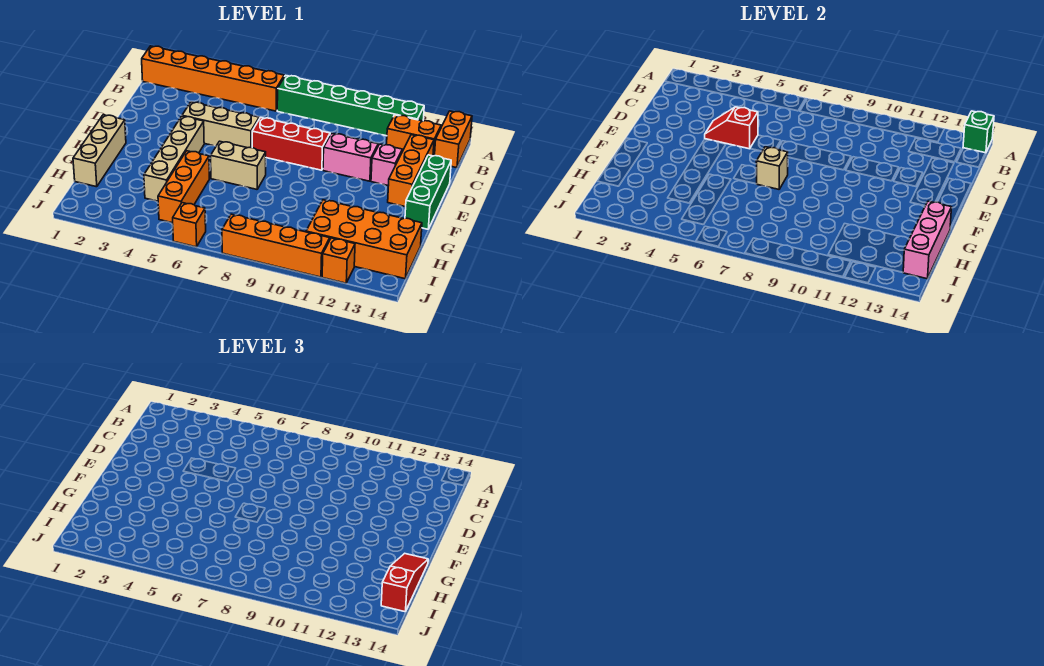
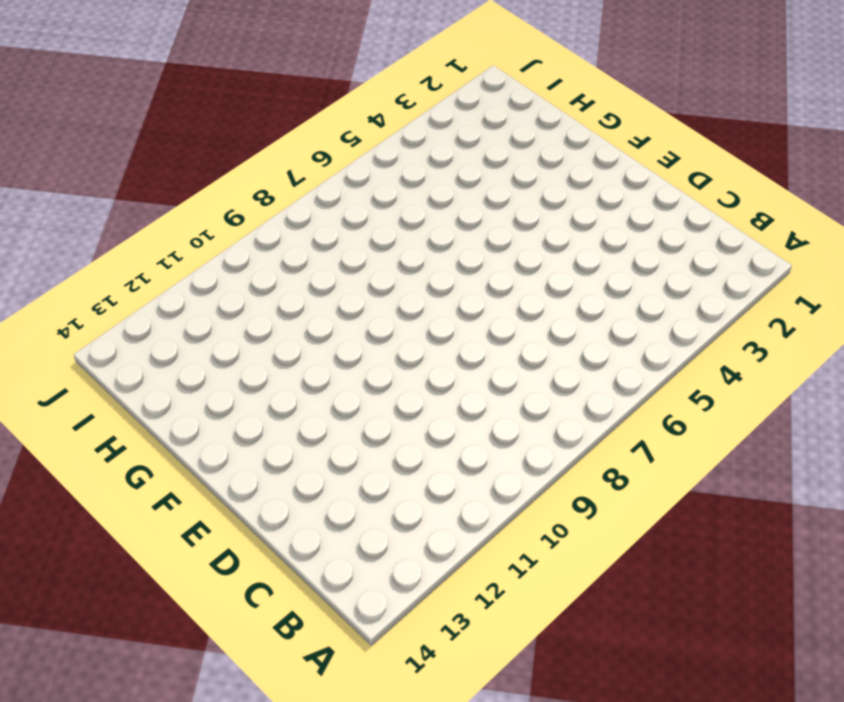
none -> orange brick A1:A6 level 1
none -> green brick A7:A12 level 1
none -> orange brick A14:B14 level 1

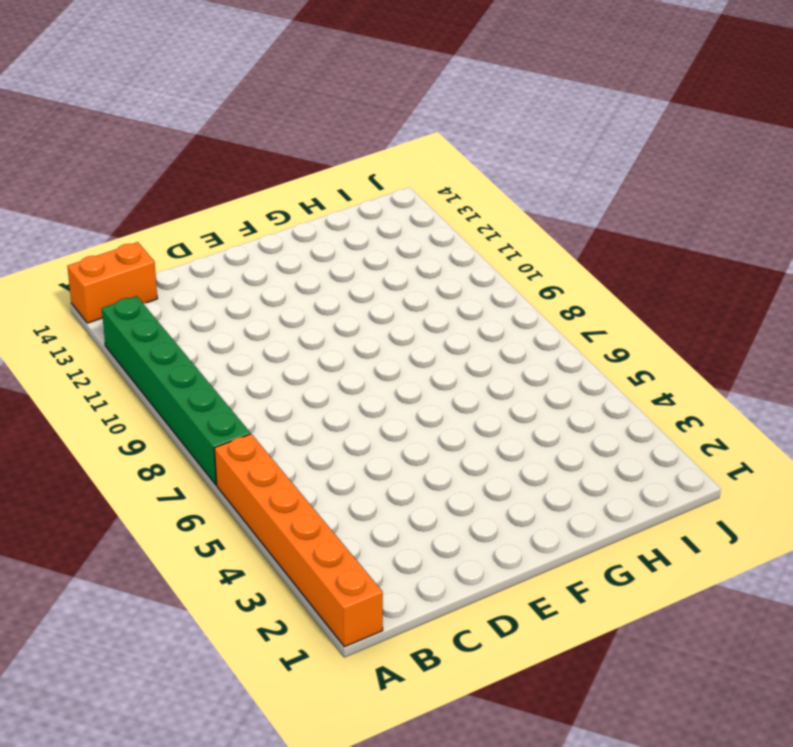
none -> orange brick B12:B13 level 1
none -> orange brick C13:E13 level 1
none -> tan brick D4:D6 level 1

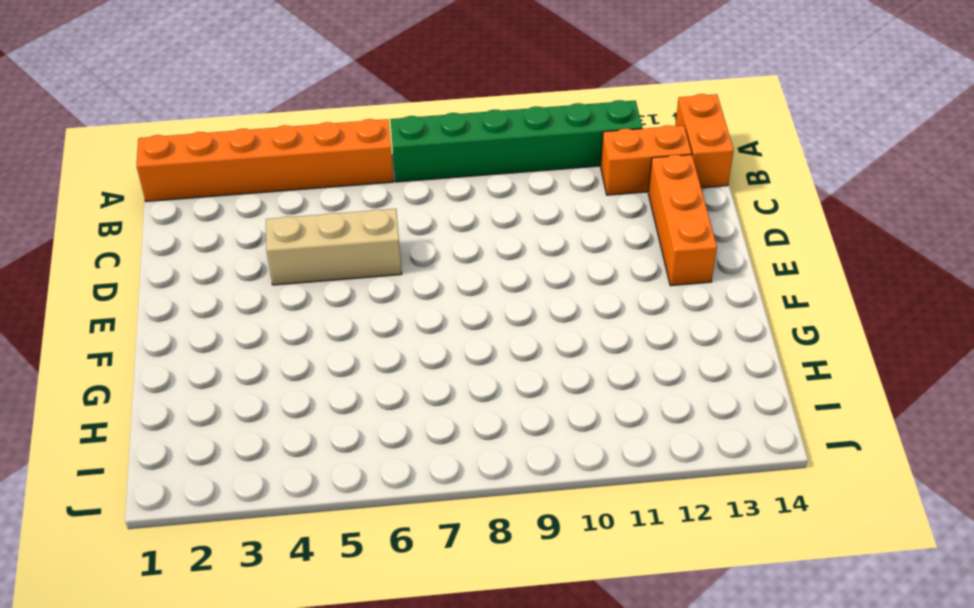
none -> red brick D7:D9 level 1
none -> pink brick D10:D11 level 1
none -> pink brick D12 level 1

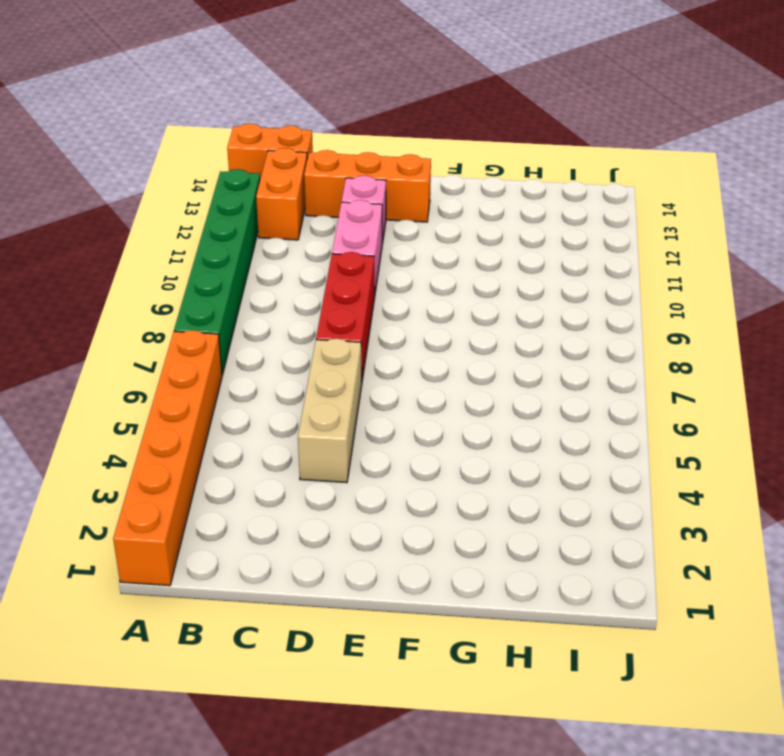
none -> green brick D14:F14 level 1
none -> tan brick E4:H4 level 1
none -> tan brick F1:H1 level 1

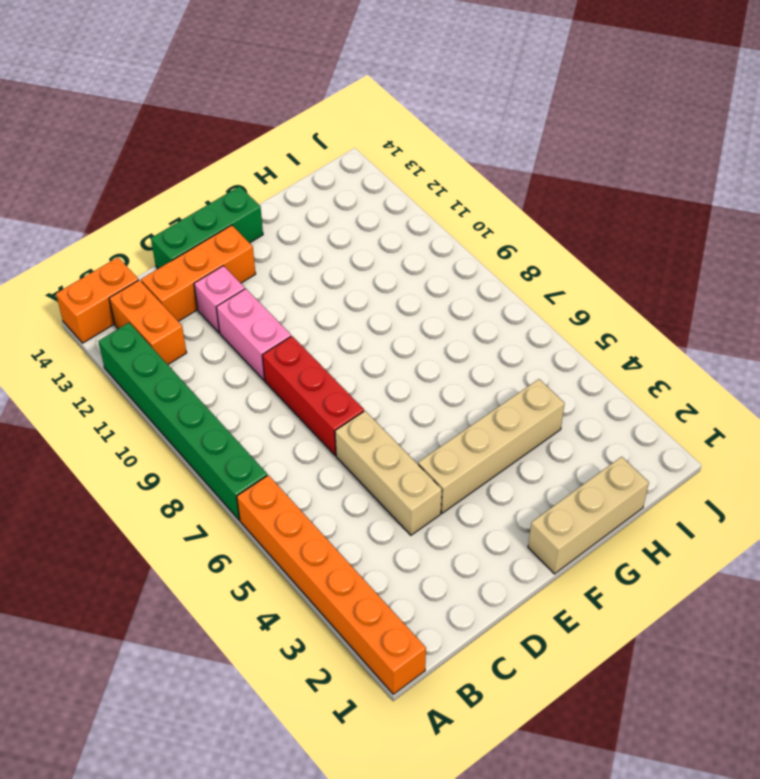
none -> tan brick F6:F7 level 1
none -> orange brick G5:I5 level 1
none -> orange brick H11:I14 level 1

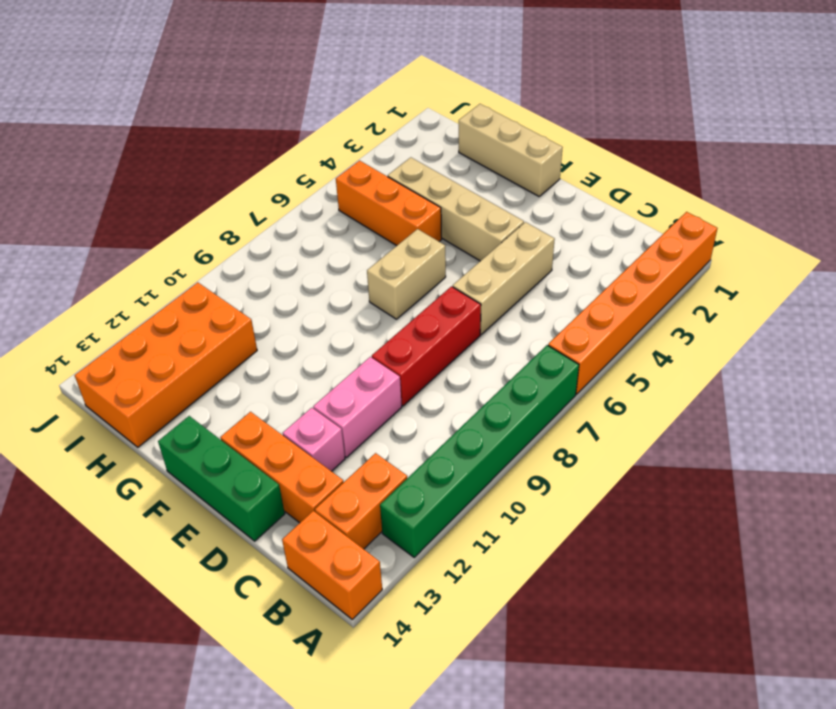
none -> orange brick J6 level 1
none -> orange brick J8:J11 level 1
none -> orange brick J12 level 1

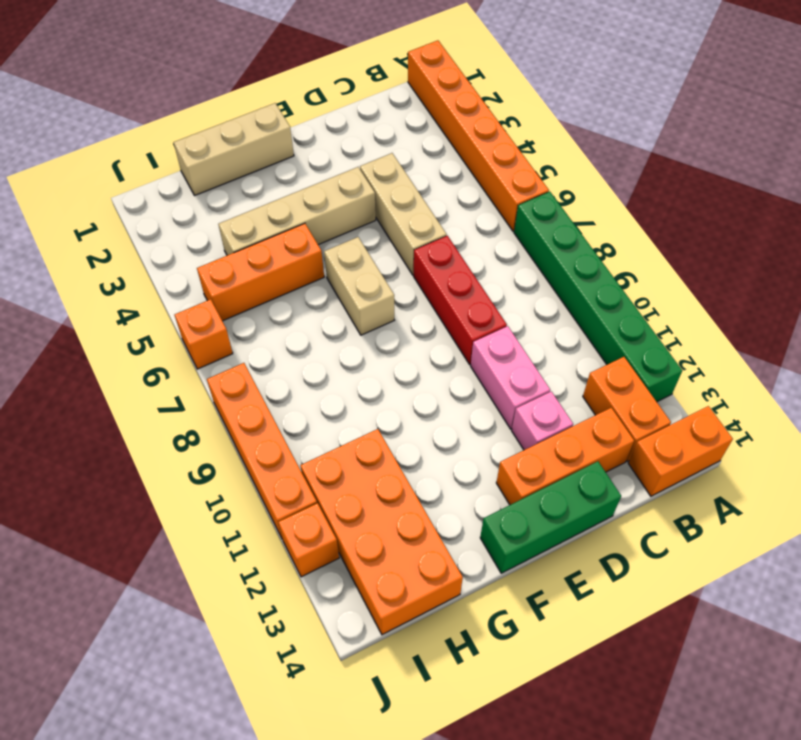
none -> green brick A14 level 2
none -> red slope D4:D5 level 2 top 5
none -> tan brick F7 level 2

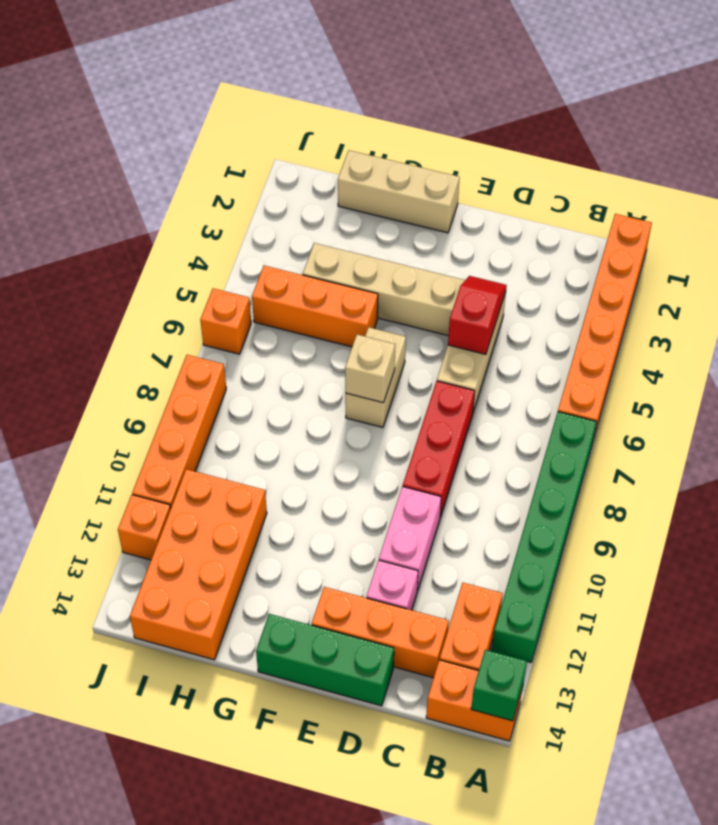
none -> pink brick G14:I14 level 2
none -> red slope G14:I14 level 3 top I

